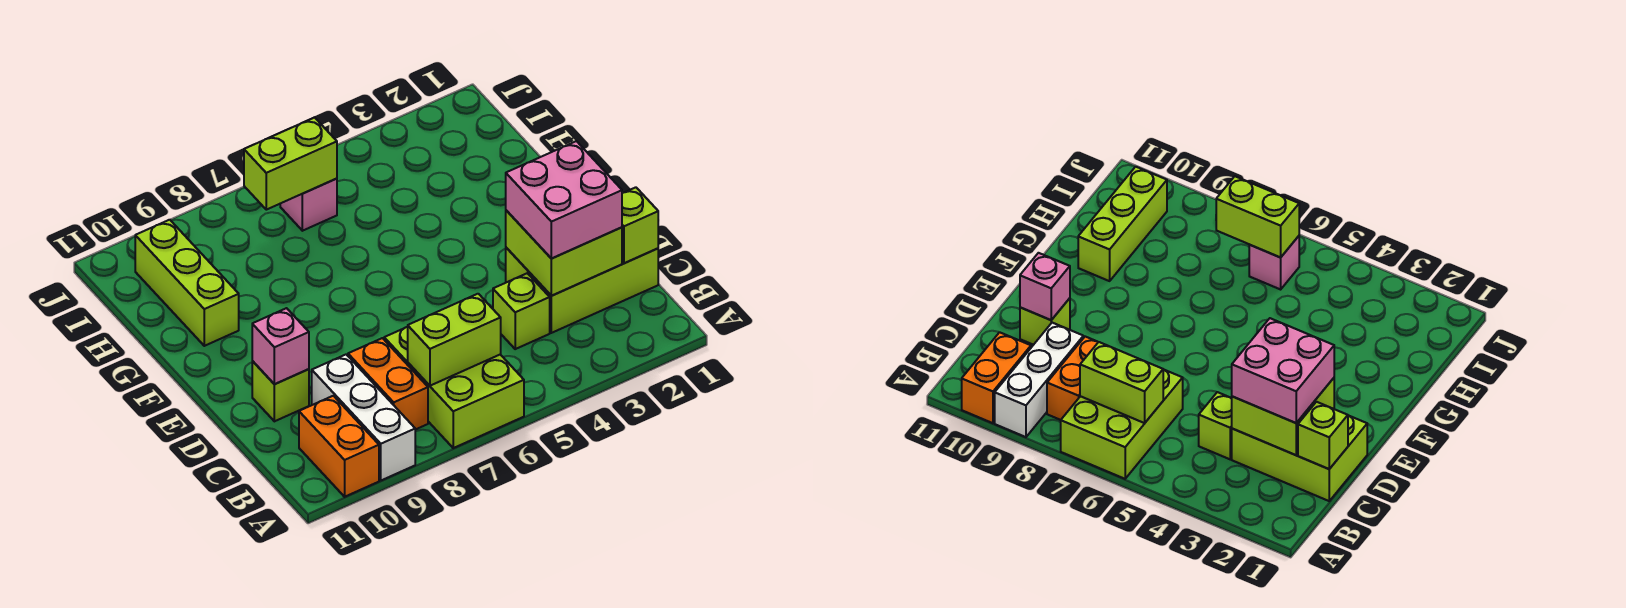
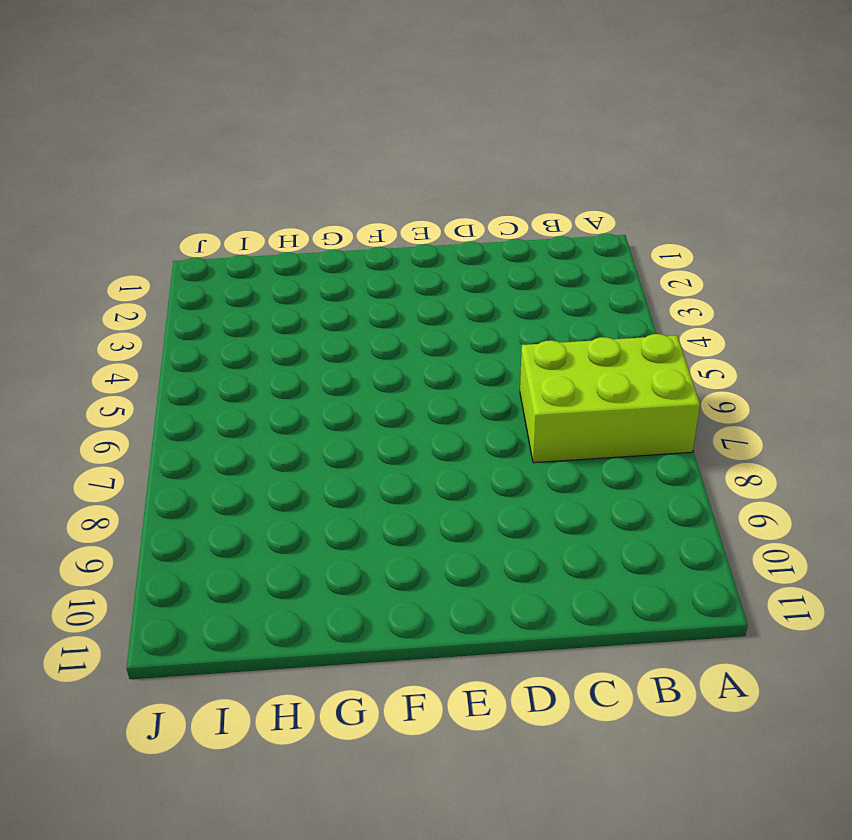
none -> white brick A9:C9 level 1
none -> orange brick A10:B10 level 1
none -> orange brick B8:C8 level 1

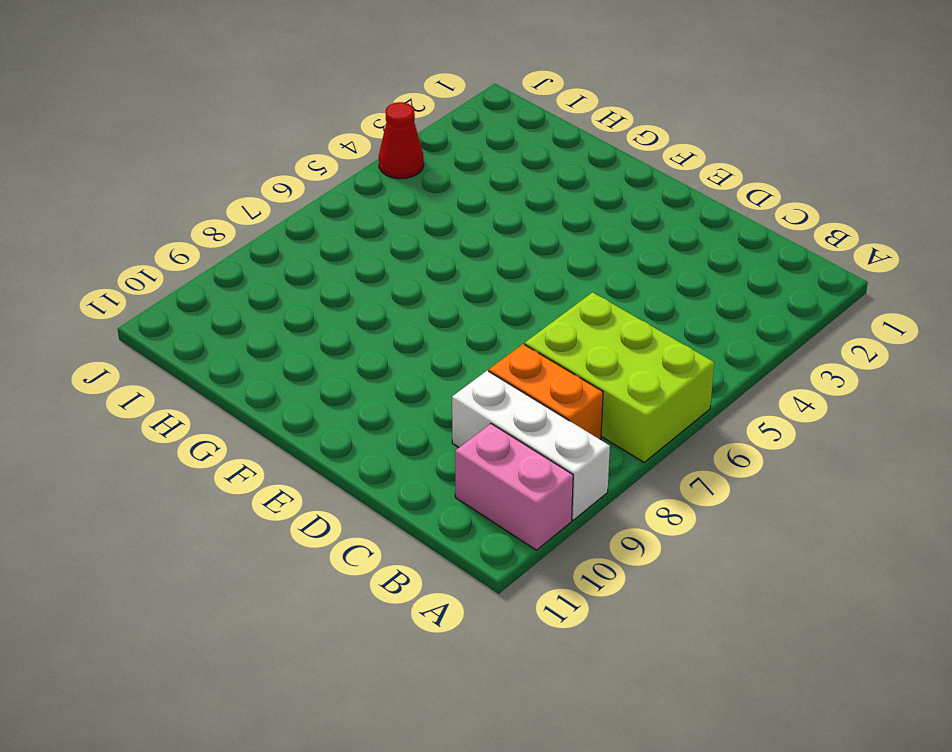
pink brick A10:B10 level 1 -> orange brick A10:B10 level 1
red cone J4 level 1 -> none
none -> lime brick C1:D3 level 1
none -> lime brick C4 level 1
none -> lime brick D10 level 1

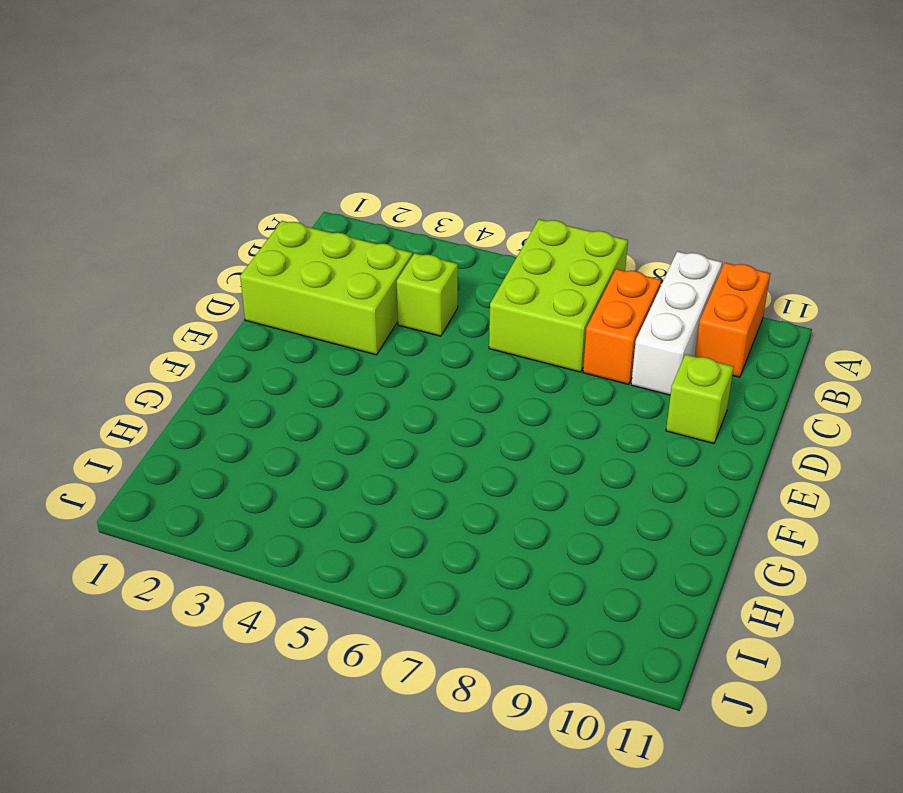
none -> lime brick G10:I10 level 1
none -> pink brick I6 level 1
none -> lime brick B6:B7 level 2

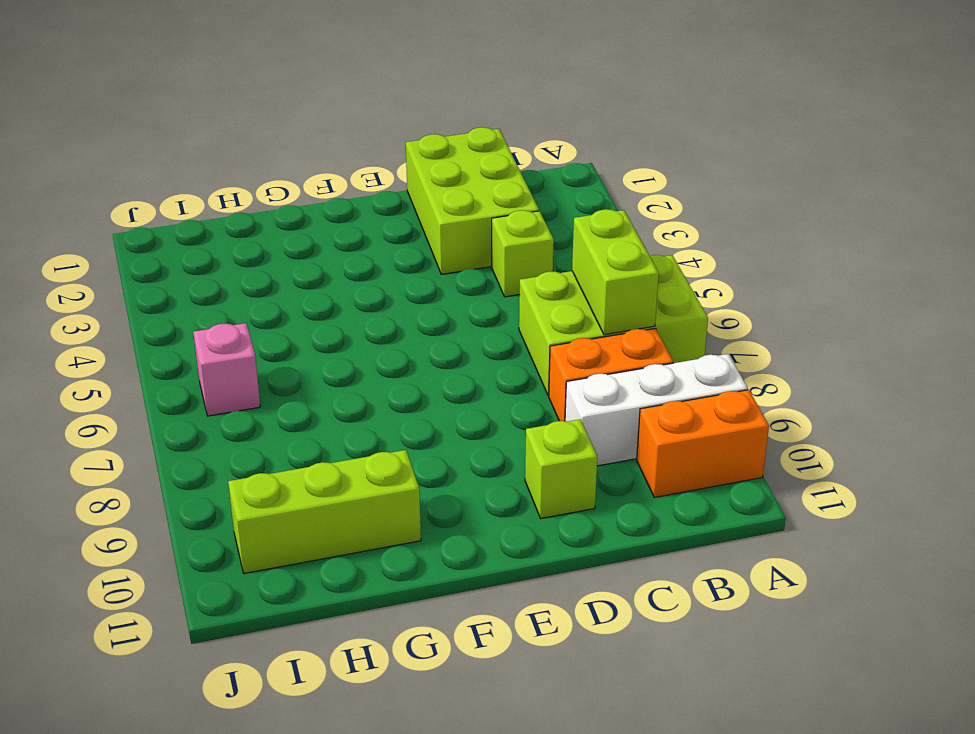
none -> lime brick C1 level 2
none -> lime brick C2:D3 level 2
none -> pink brick D10 level 2

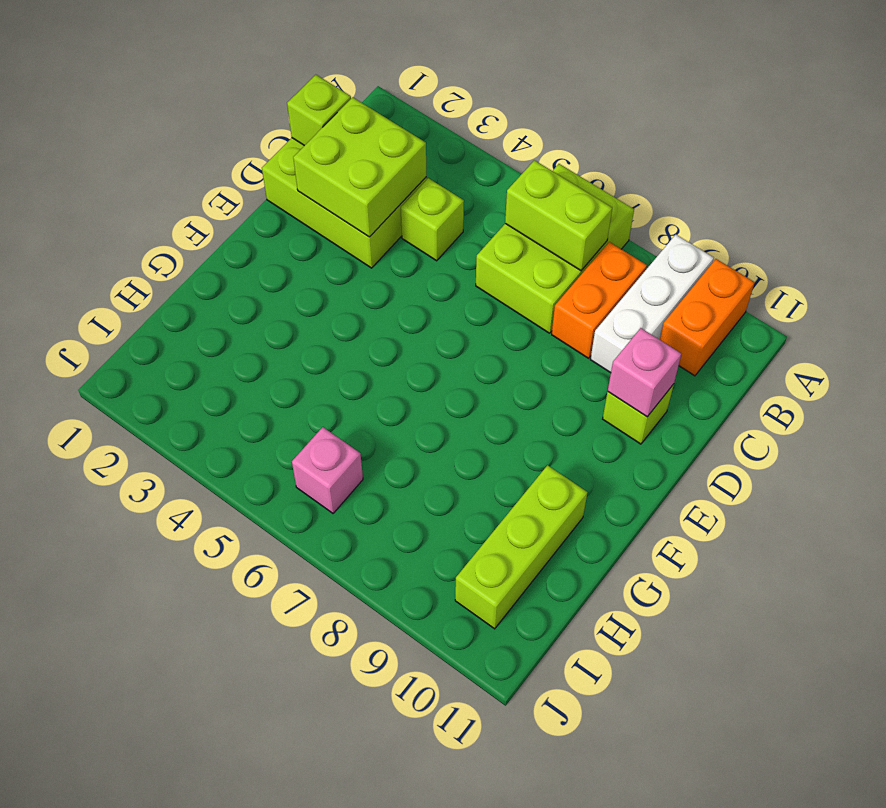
none -> lime brick I6:I7 level 2
none -> pink brick C2:D3 level 3

